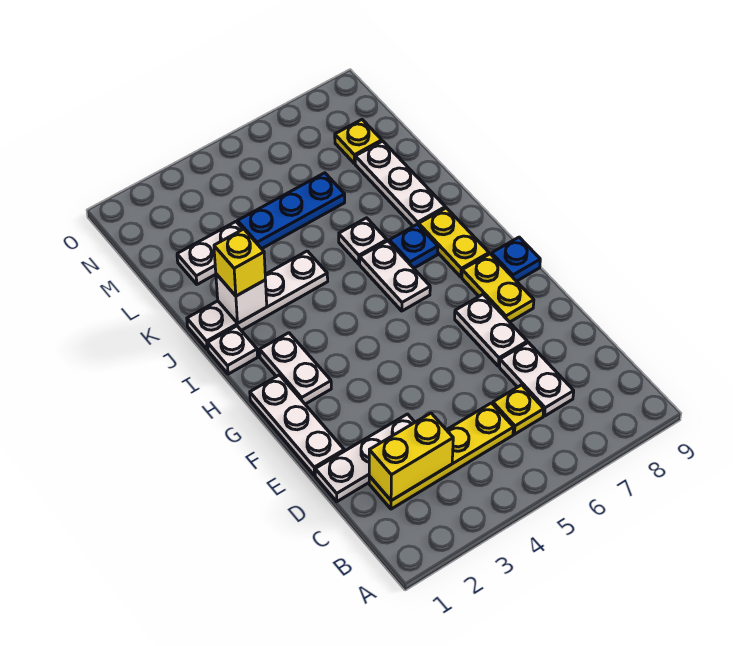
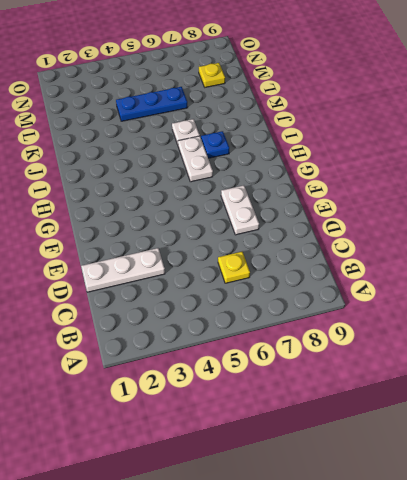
none -> yellow plate C2:C5 level 1
none -> white plate C7:D7 level 1
none -> white plate E1:G1 level 1

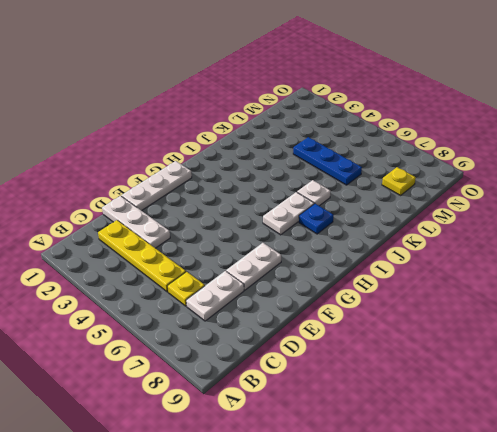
none -> yellow plate F8:G8 level 1
none -> white plate G2:H2 level 1
none -> blue plate G9 level 1

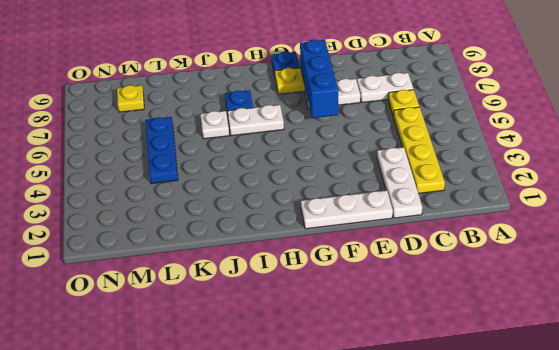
blue brick F6:F8 level 2 -> none
none -> white plate G2:H2 level 1
none -> yellow plate H8:I8 level 1
none -> white plate I1 level 1

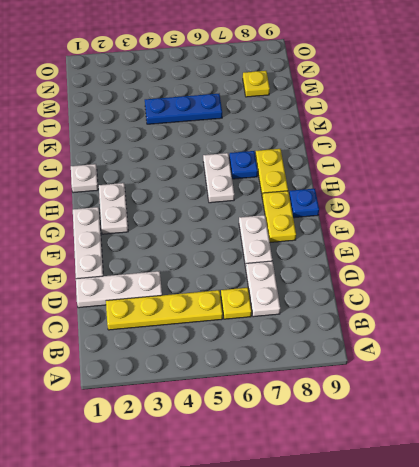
none -> white plate J1:J4 level 1
none -> white plate J6 level 1
none -> white plate J8:L8 level 1

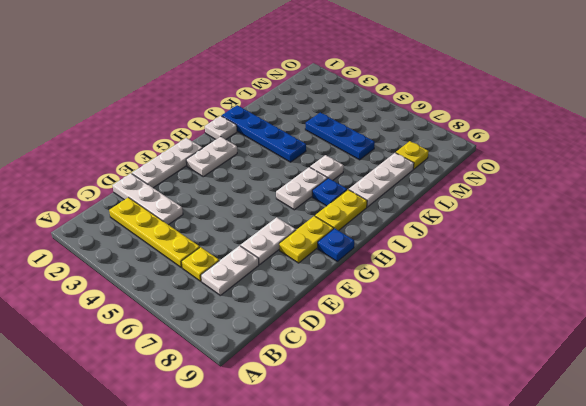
blue plate J1:J4 level 1 -> white plate J1:J4 level 1
none -> white plate L2:L3 level 1
none -> yellow brick C2:C3 level 2
none -> white brick J2 level 2

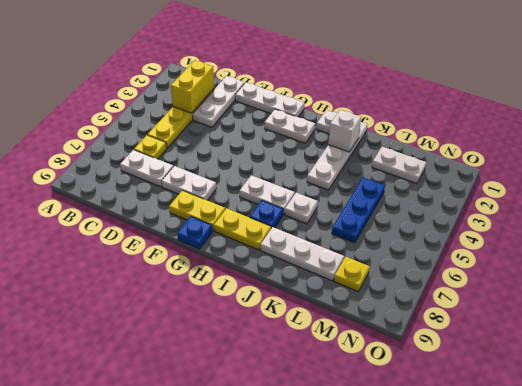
white plate L2:M2 level 1 -> white plate L2:L3 level 1
none -> yellow brick J2 level 3

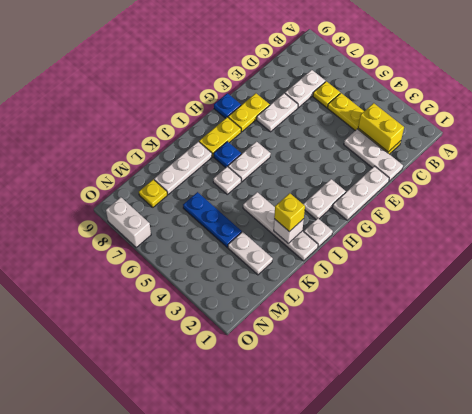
white brick O7:O8 level 1 -> none

